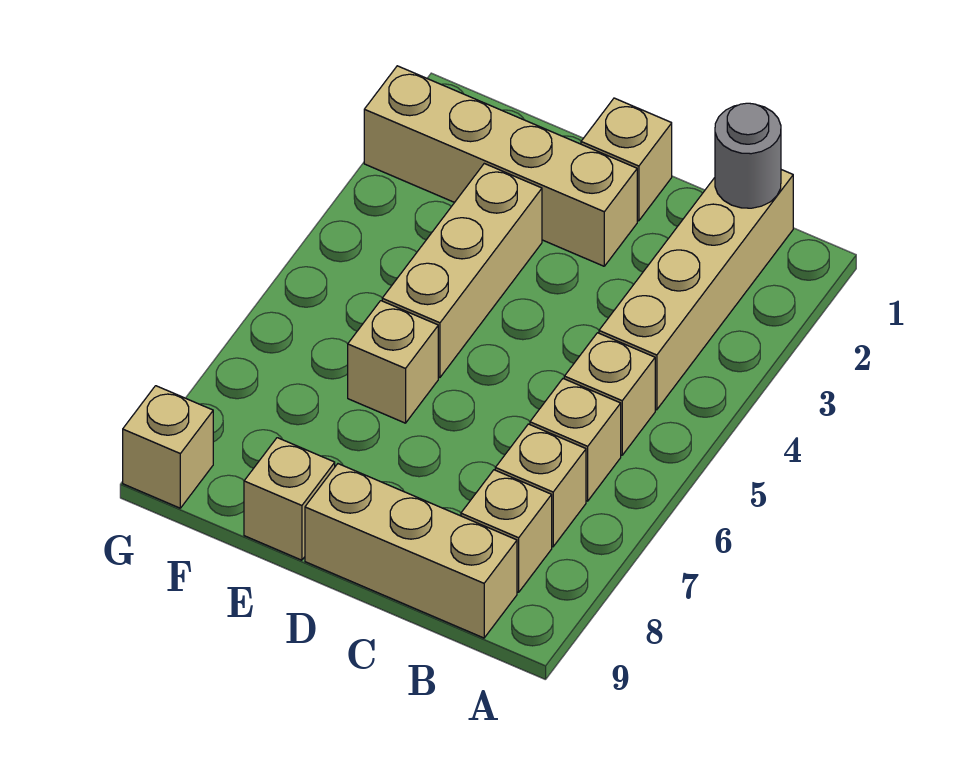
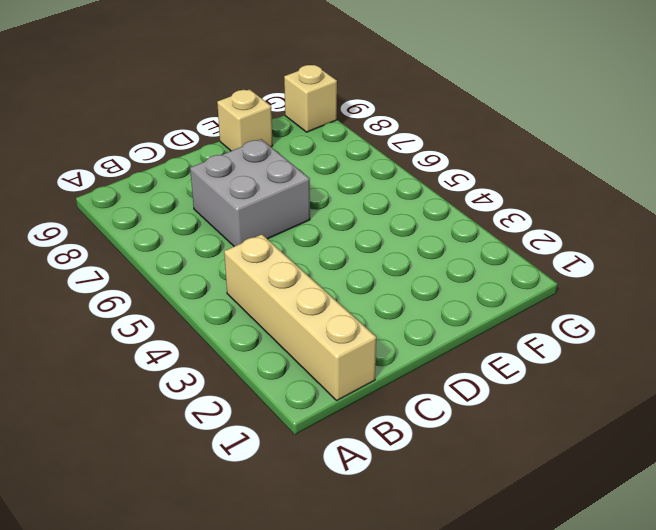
grey brick C6:D7 level 1 -> none
none -> tan brick B5 level 1
none -> tan brick B6 level 1
none -> tan brick B7 level 1

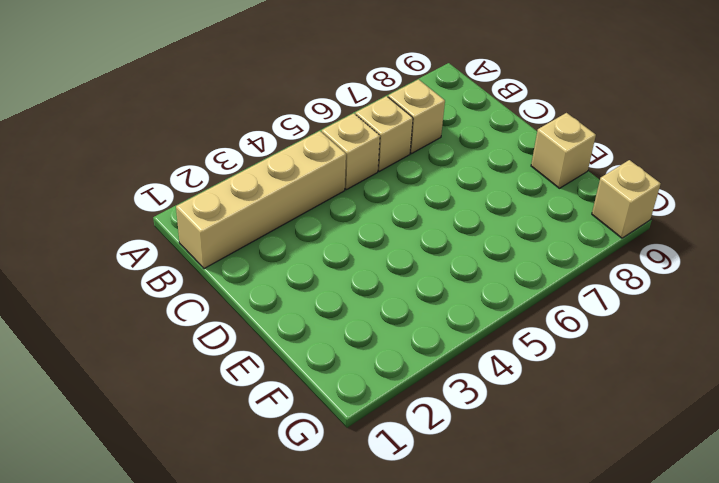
none -> tan brick B8 level 1
none -> tan brick B9:D9 level 1
none -> tan brick D1 level 1

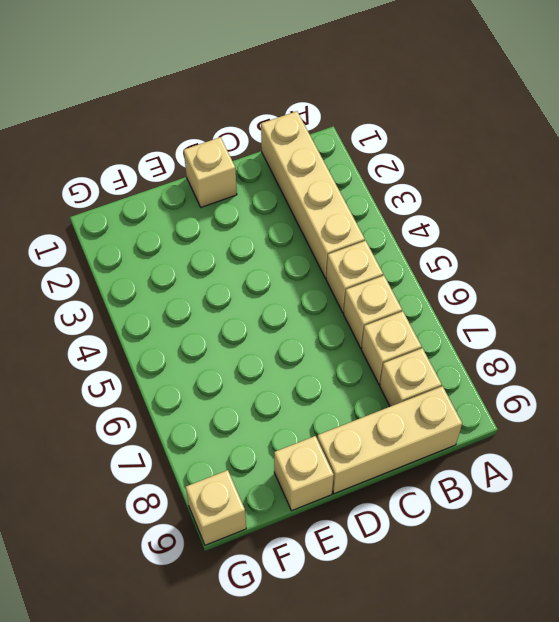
none -> tan brick D2:G2 level 1
none -> tan brick E3:E5 level 1
none -> tan brick E6 level 1

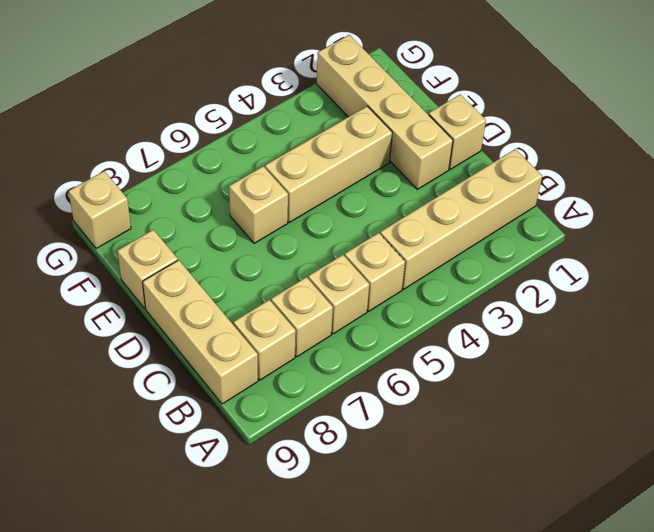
none -> grey round brick B1 level 2

